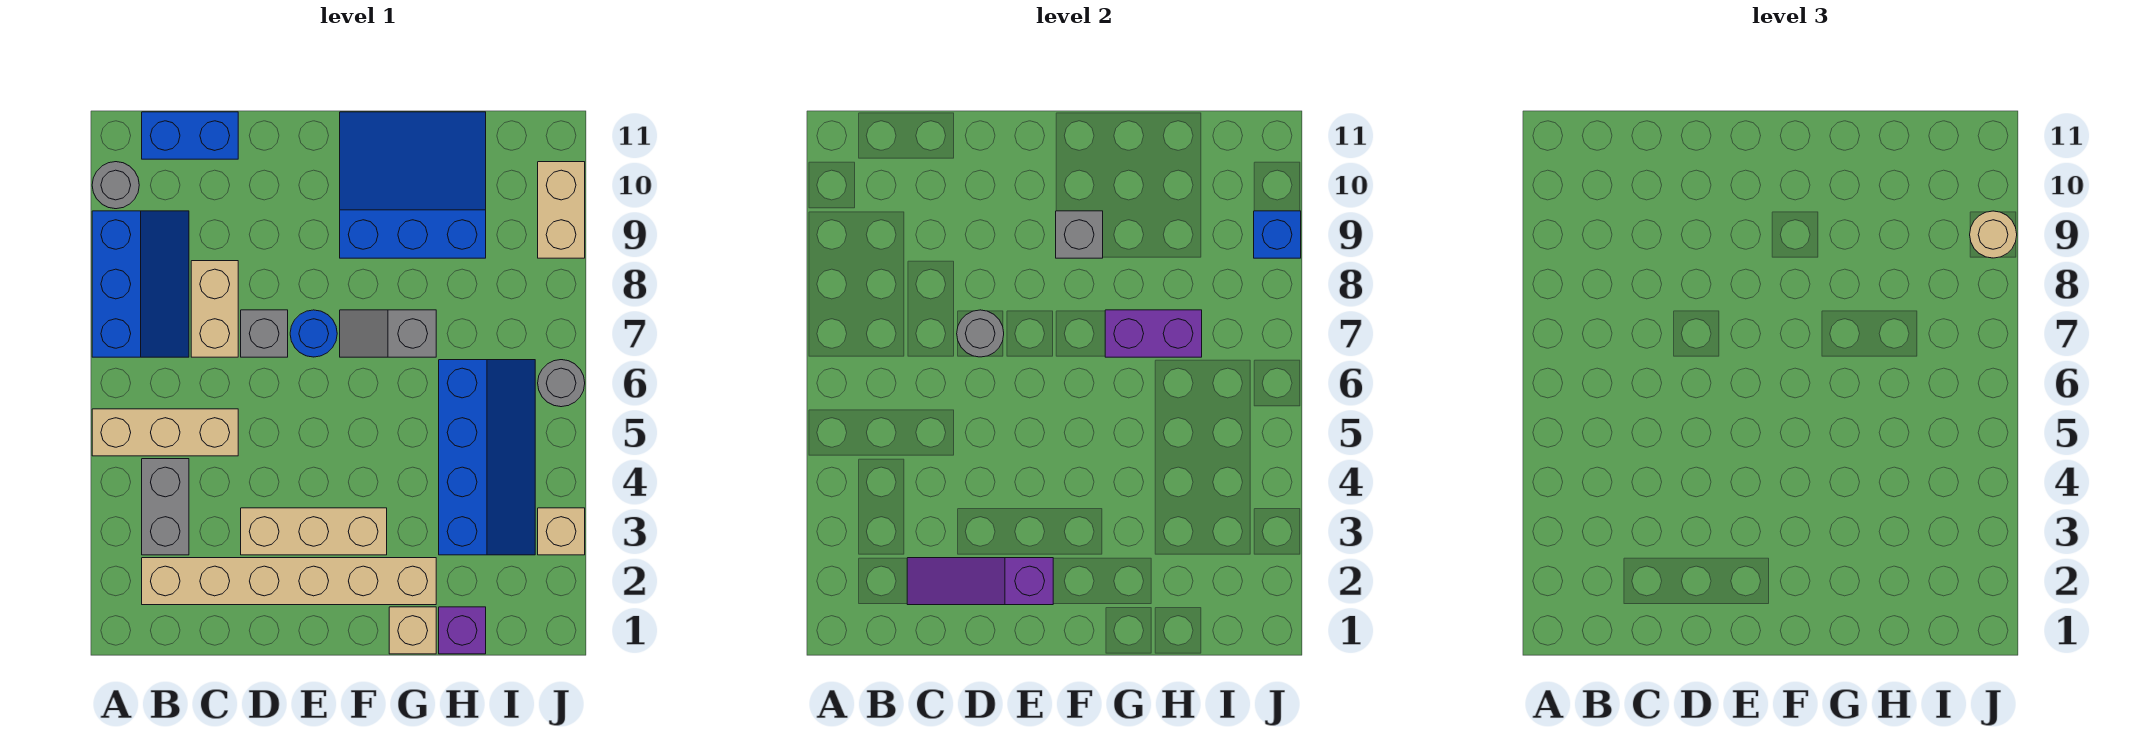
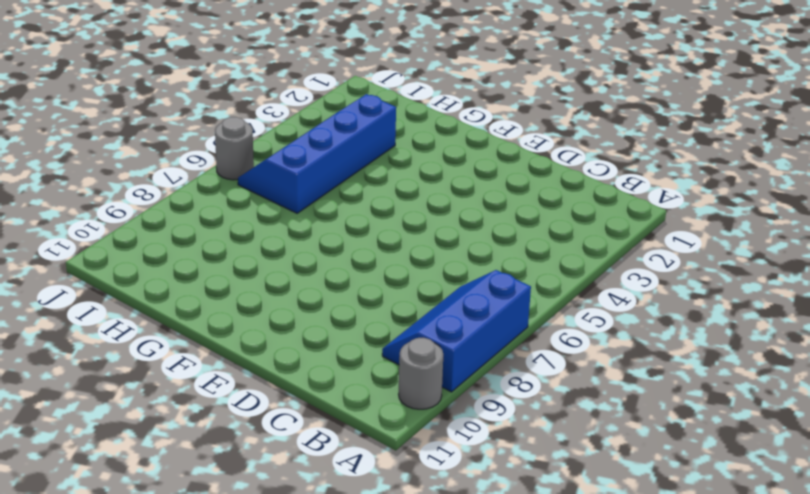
none -> tan brick A5:C5 level 1
none -> tan brick B2:G2 level 1
none -> grey brick B3:B4 level 1

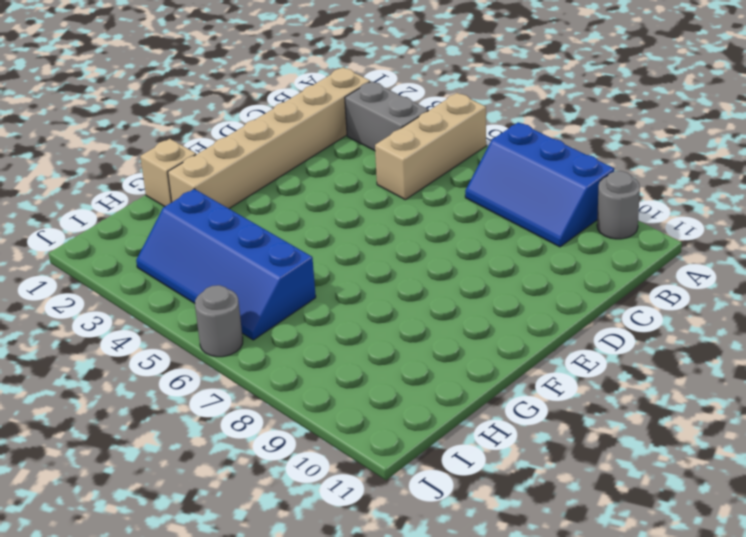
none -> blue brick B11:C11 level 1
none -> tan brick C7:C8 level 1
none -> tan brick D3:F3 level 1

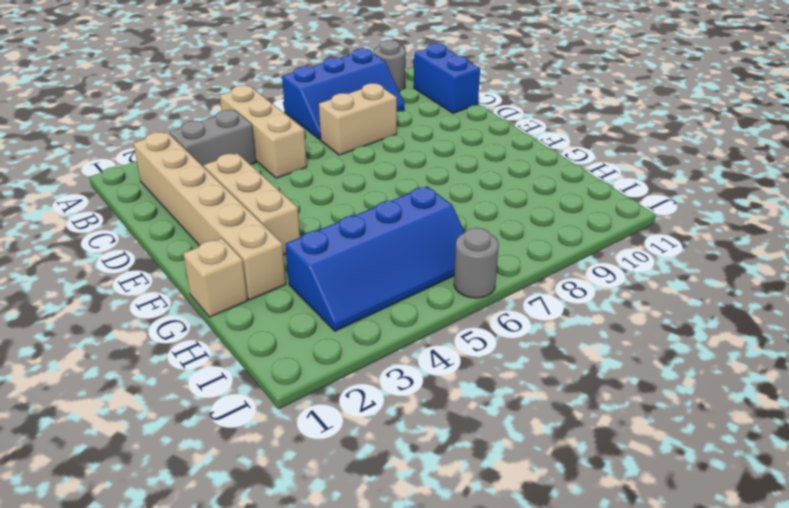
none -> grey brick D7 level 1
none -> blue round brick E7 level 1
none -> grey slope F7:G7 level 1 top G

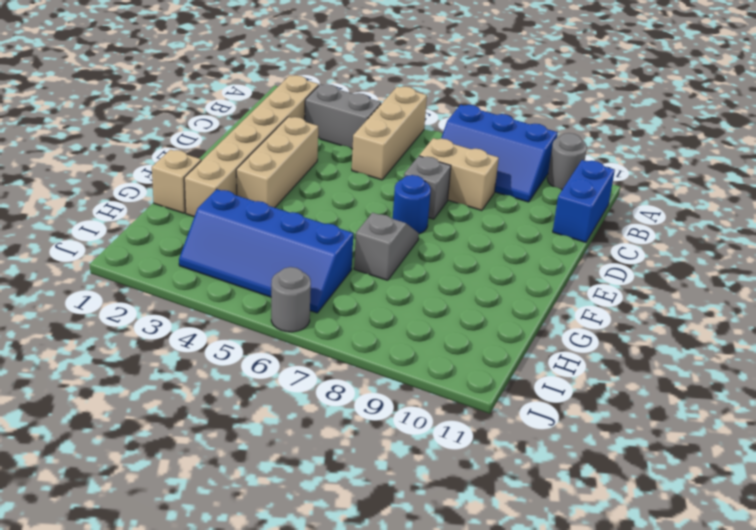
none -> blue slope F9:H11 level 1 top 9
none -> purple brick H1 level 1
none -> tan brick J3 level 1

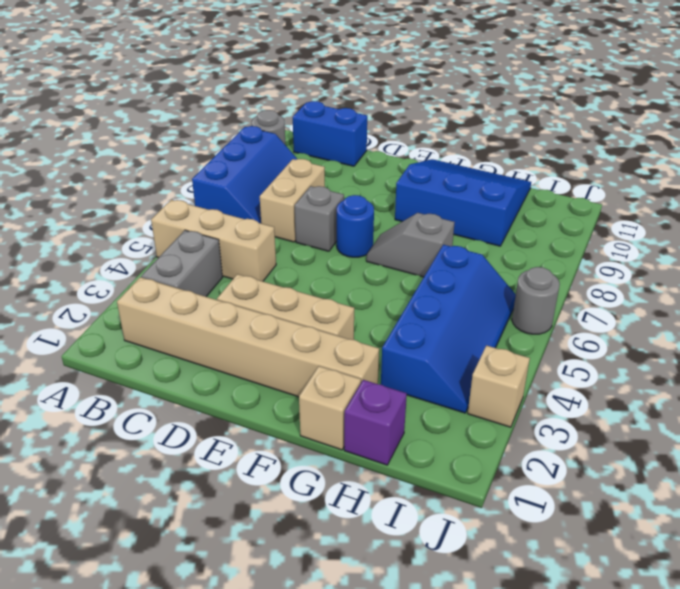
none -> tan brick J9:J10 level 1
none -> purple slope C2:E2 level 2 top E
none -> grey round brick D7 level 2

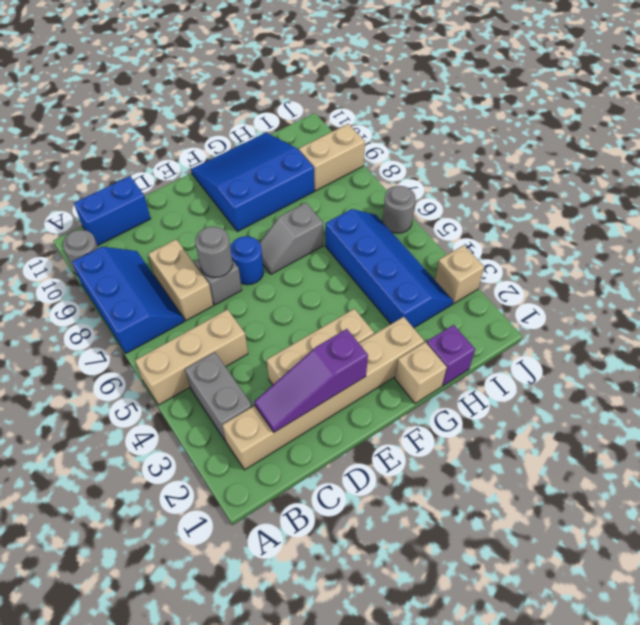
tan brick I9:J9 level 1 -> tan brick J9:J10 level 1
none -> grey brick F9 level 2
none -> purple brick G7:H7 level 2
none -> blue brick J9 level 2

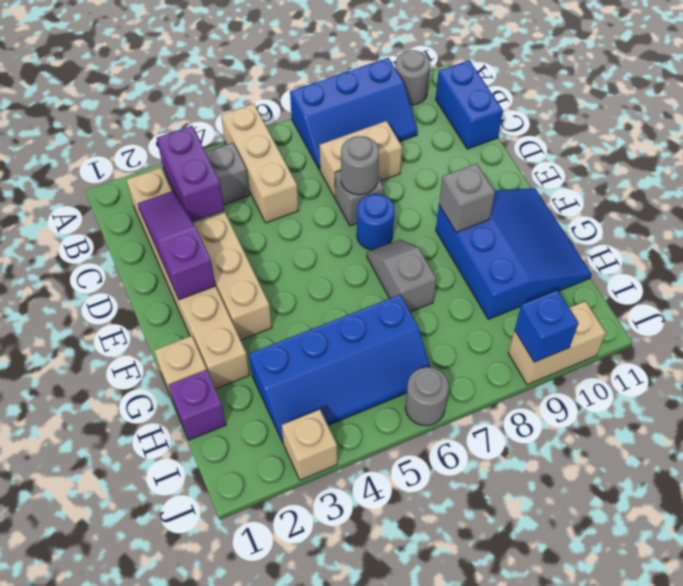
purple brick B3:C3 level 2 -> purple brick G7:H7 level 2
none -> tan round brick J9 level 3

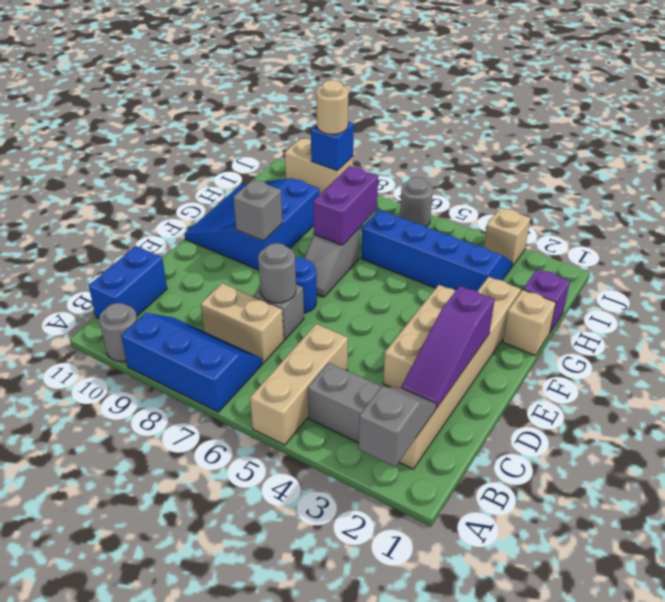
grey slope A2:B2 level 2 top A -> none

